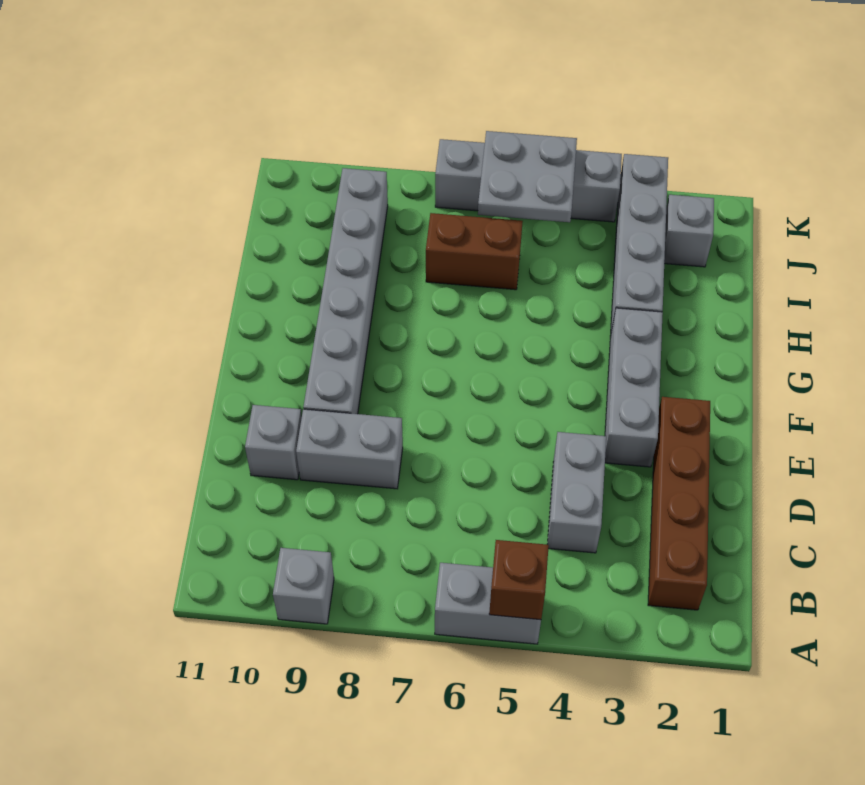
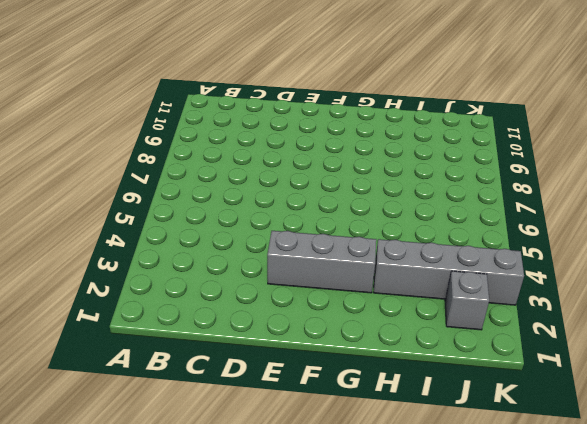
none -> grey brick A5:A6 level 1
none -> grey brick A9 level 1
none -> brown brick B2:E2 level 1

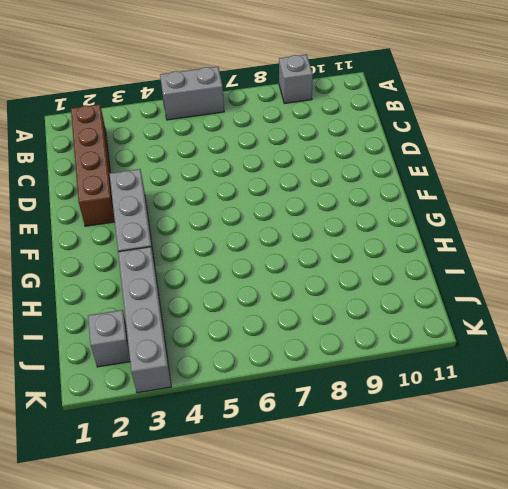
none -> grey brick C4:D4 level 1
none -> grey brick D8:D9 level 1
none -> grey brick D10 level 1

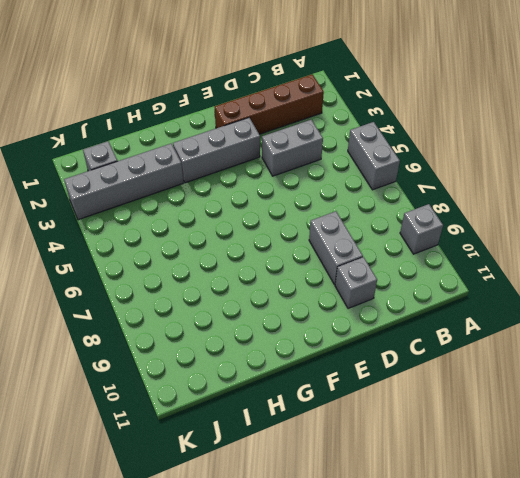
none -> grey brick E9:J9 level 1
none -> brown brick I6:I7 level 1
none -> grey brick K4:K7 level 1

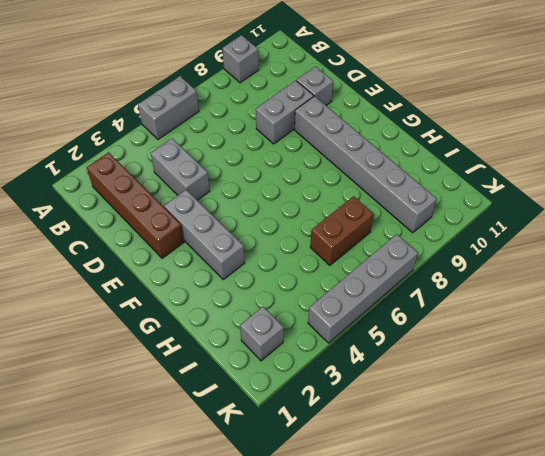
none -> grey brick H3:K3 level 1
none -> brown brick A5 level 2
none -> grey plate J5:K6 level 2

